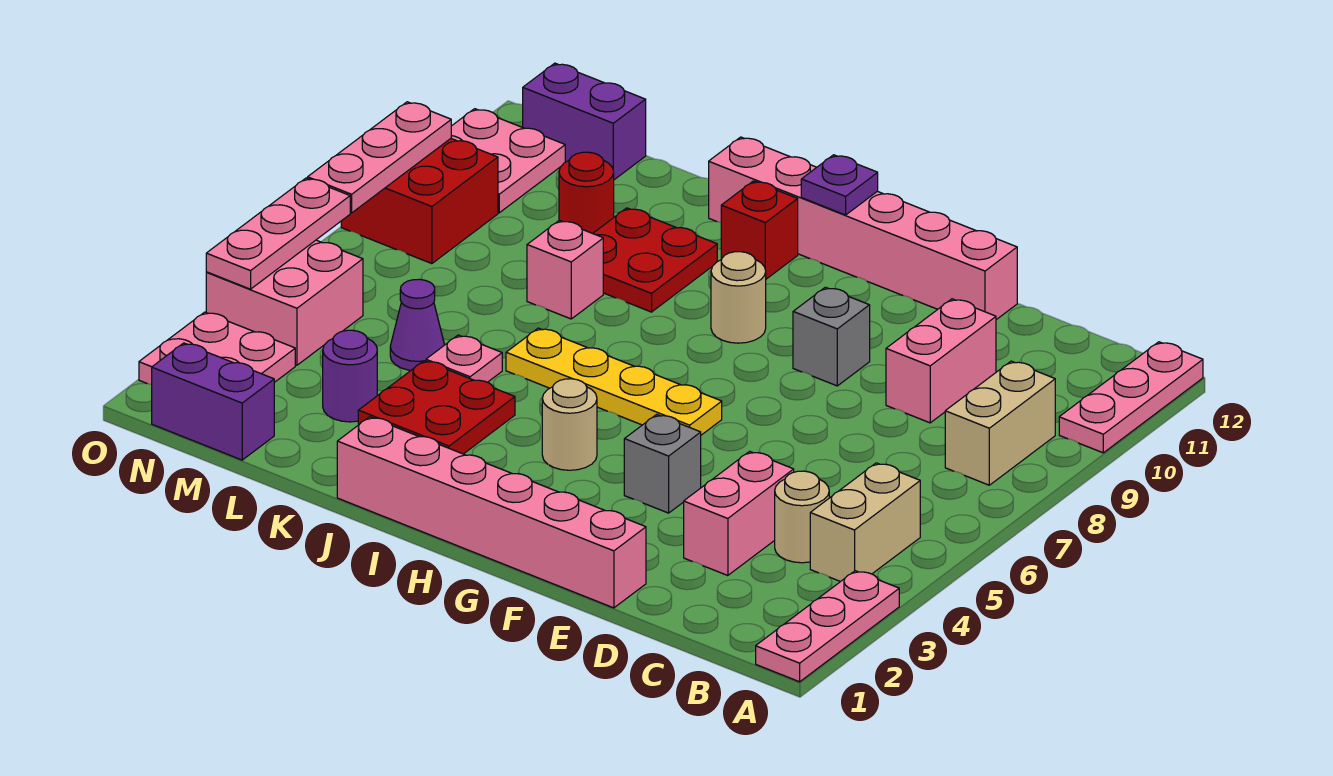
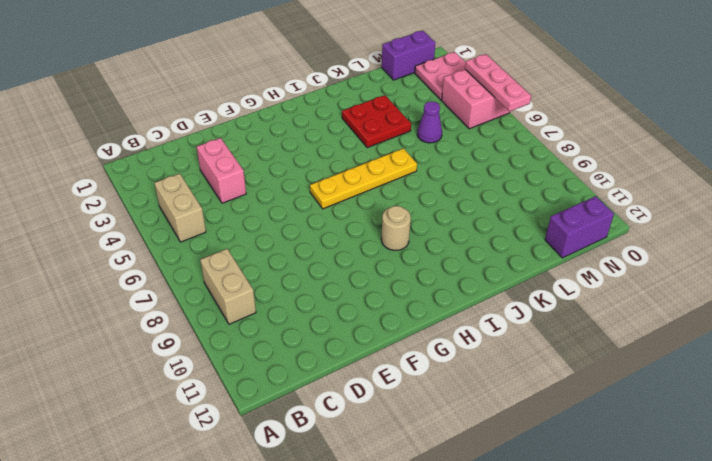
none -> pink plate A1:A3 level 1
none -> pink plate A10:A12 level 1
none -> tan round brick C4 level 1
none -> pink brick D9:D10 level 1

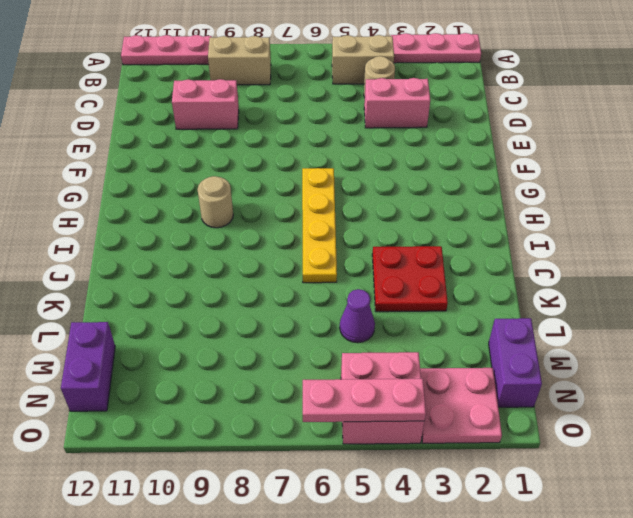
none -> pink brick E1:J1 level 1
none -> pink brick E12:J12 level 1
none -> grey brick F4 level 1
none -> grey brick F9 level 1

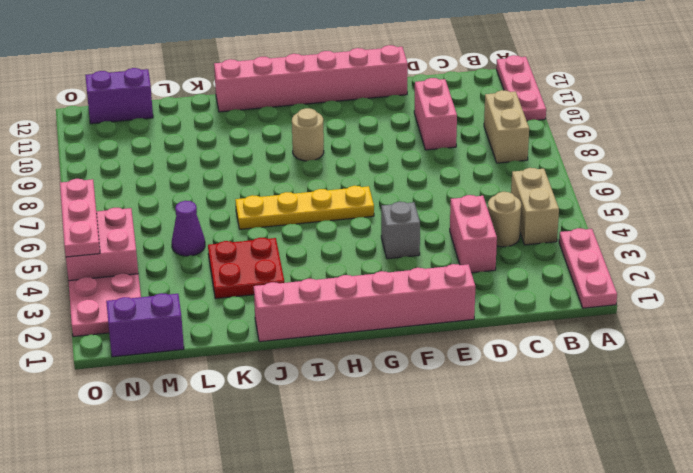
none -> grey brick F9 level 1
none -> tan round brick H4 level 1
none -> red brick I11 level 1
none -> red plate J9:K10 level 1

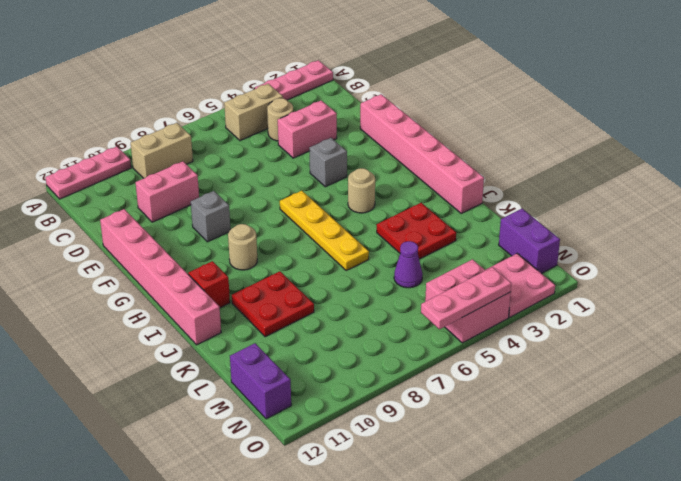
none -> pink plate K5 level 1
none -> pink brick K8 level 1
none -> purple round brick L3 level 1
none -> red round brick L10 level 1

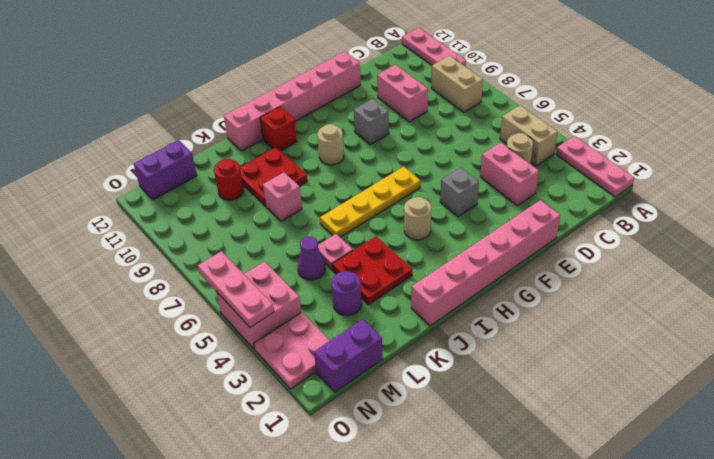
none -> red brick N8:O9 level 1
none -> pink plate N10:O11 level 1
none -> purple plate H12 level 2
none -> pink plate O7:O9 level 2

